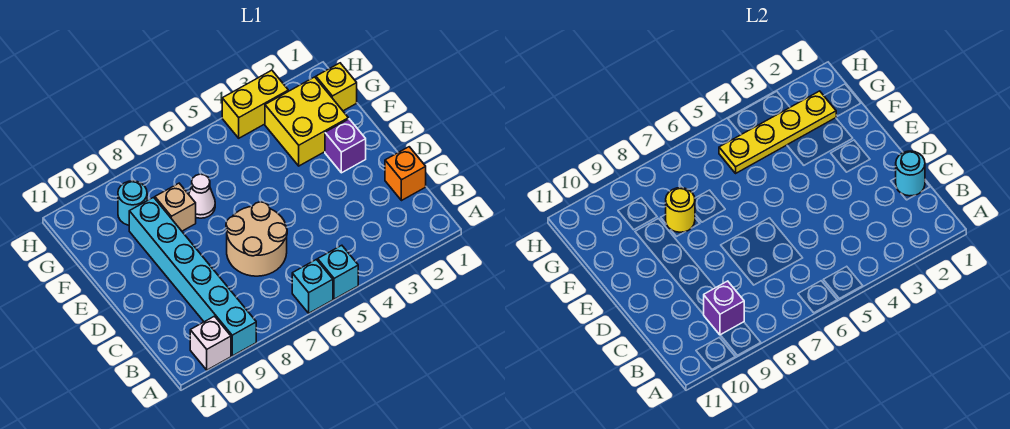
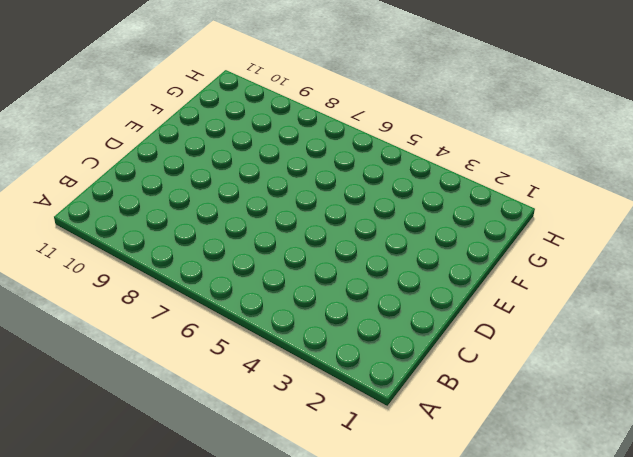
none -> cyan brick A5 level 1
none -> cyan brick A6 level 1
none -> cyan brick A9:F9 level 1

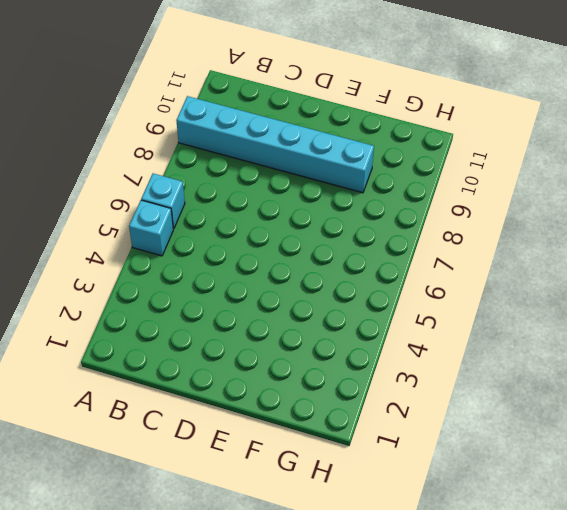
none -> white brick A10 level 1
none -> orange brick C1 level 1
none -> tan round brick C6:D7 level 1

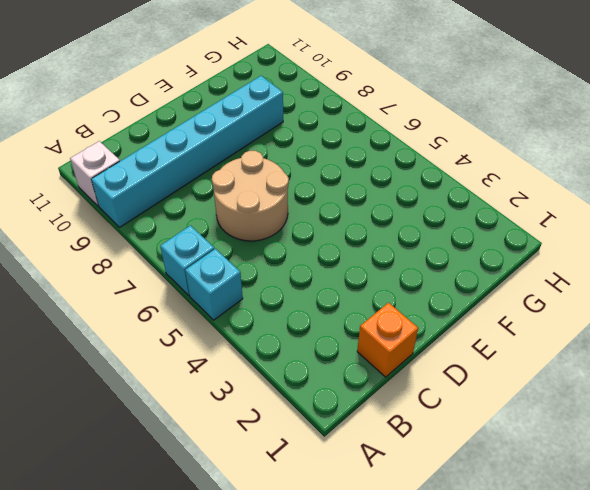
none -> purple brick E2 level 1
none -> yellow brick F2:G3 level 1
none -> white cone F7 level 1

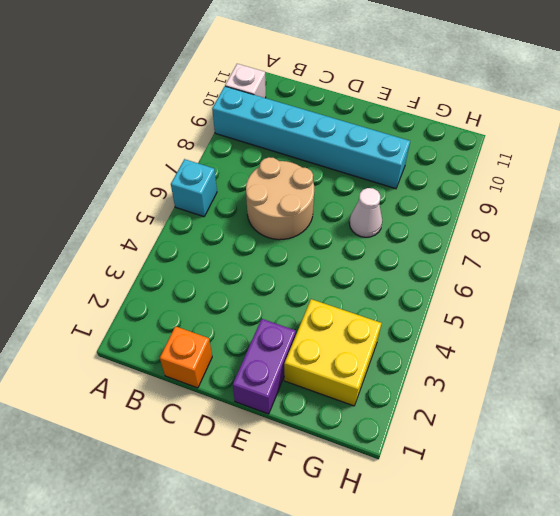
purple brick E1:E2 level 1 -> purple brick E2 level 1
none -> cyan brick A5 level 1
none -> tan brick F8 level 1
none -> yellow brick G1 level 1

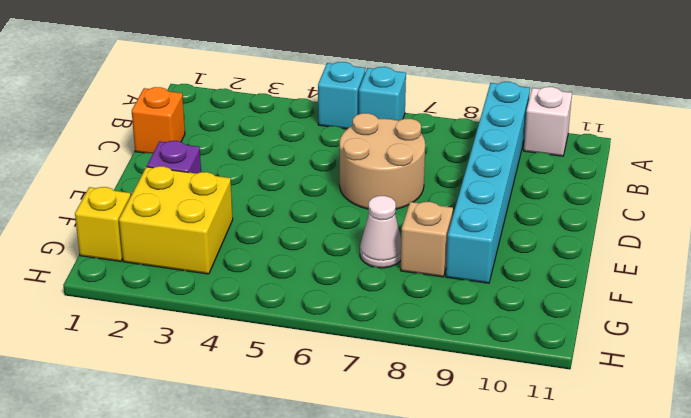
none -> cyan round brick G9 level 1
none -> yellow brick H3:H4 level 1
none -> purple brick B9 level 2

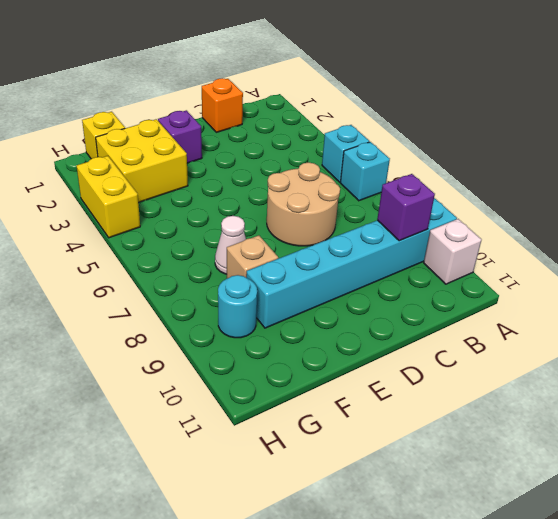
none -> cyan round brick C1 level 2
none -> yellow round brick F8 level 2
none -> yellow plate G2:G5 level 2

